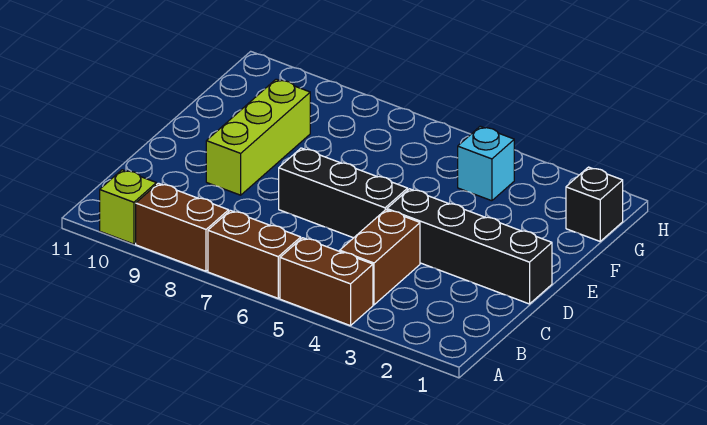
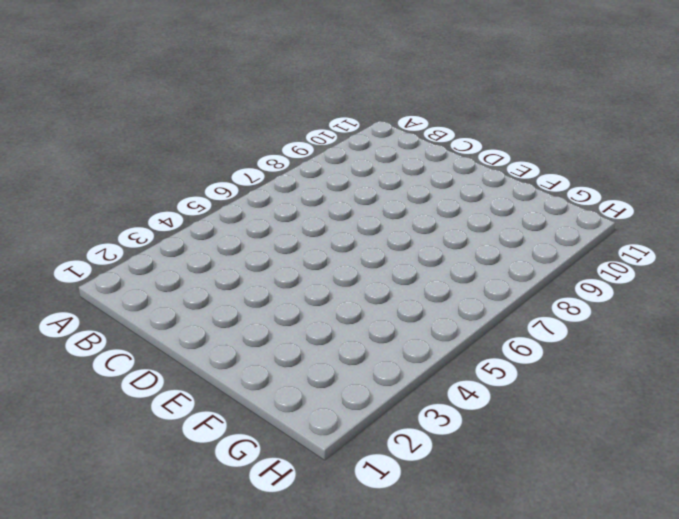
none -> brown brick A4:A5 level 1
none -> brown brick A6:A7 level 1

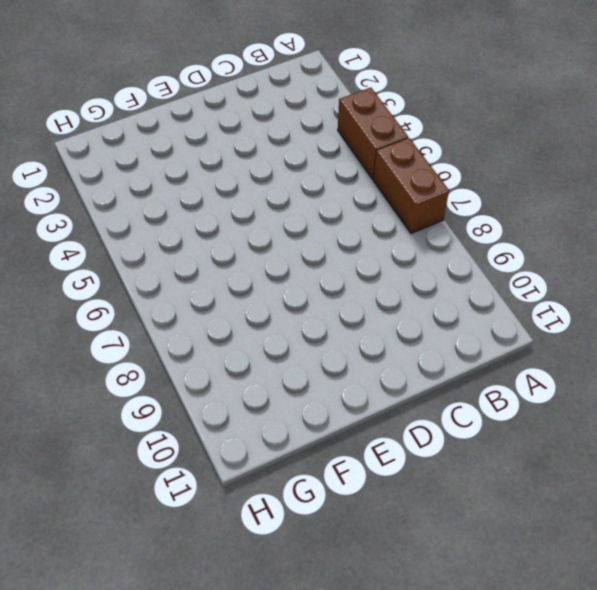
none -> brown brick A8:A9 level 1
none -> lime brick A10 level 1

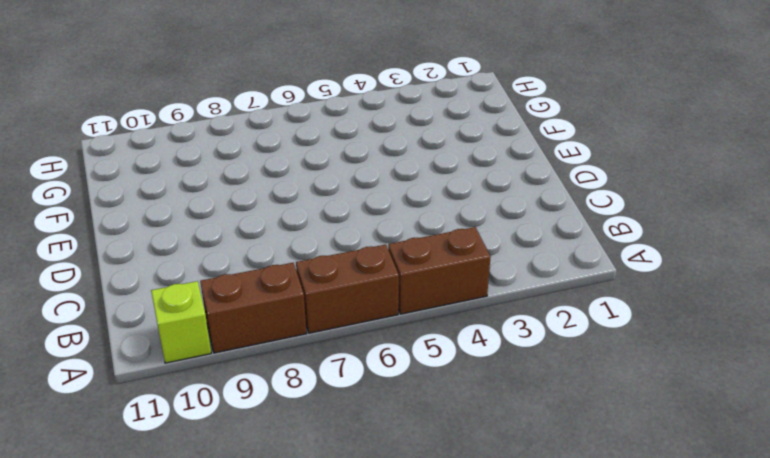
none -> brown brick B4:C4 level 1
none -> black brick D1:D4 level 1

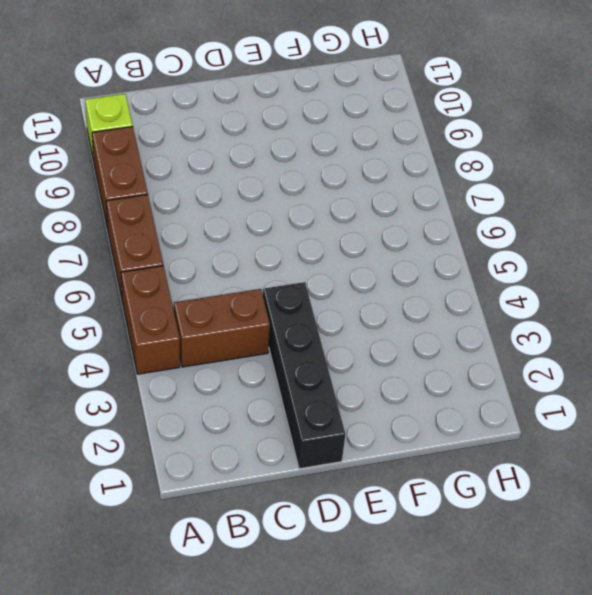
none -> black brick D5:D7 level 1
none -> lime brick D9:F9 level 1

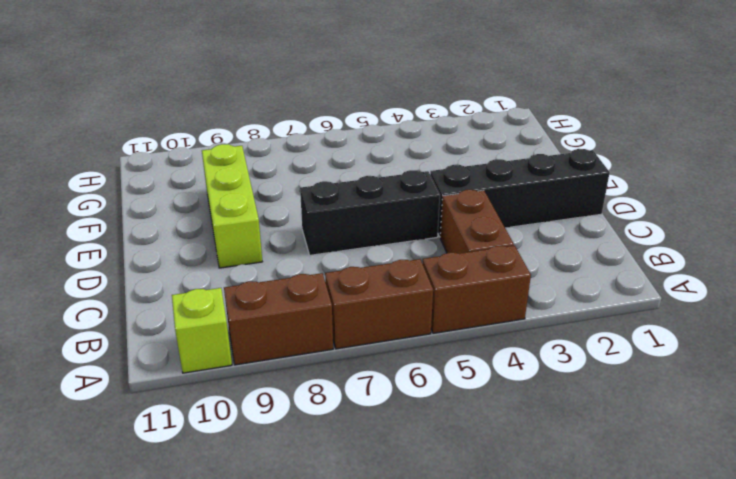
none -> black brick G1 level 1
none -> cyan brick G4 level 1

